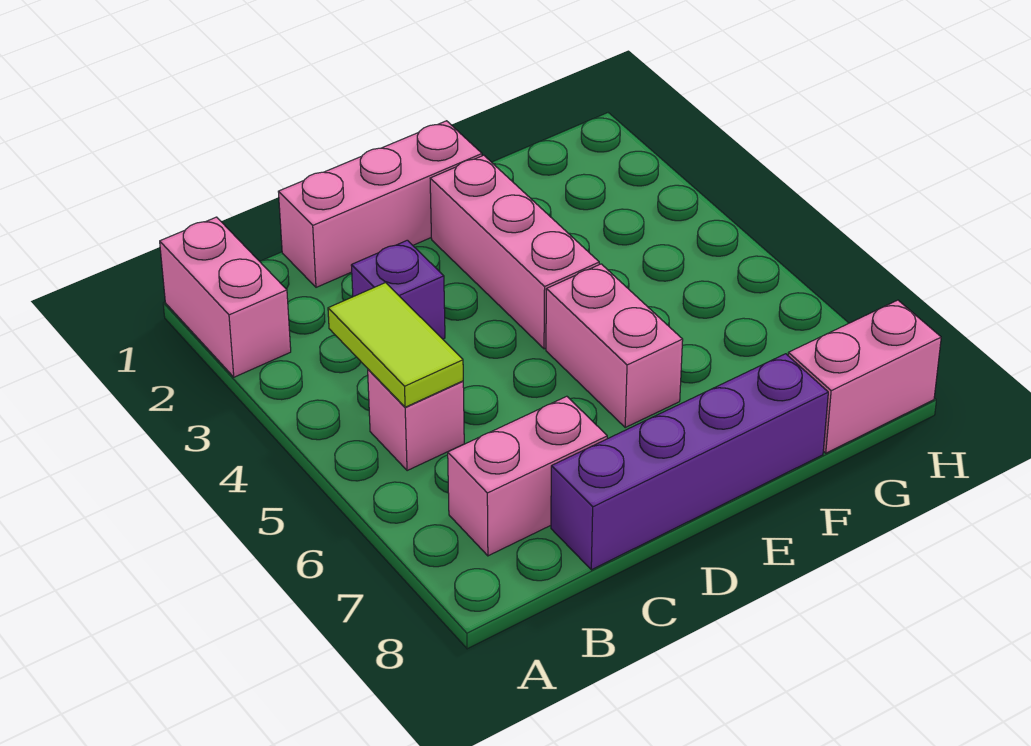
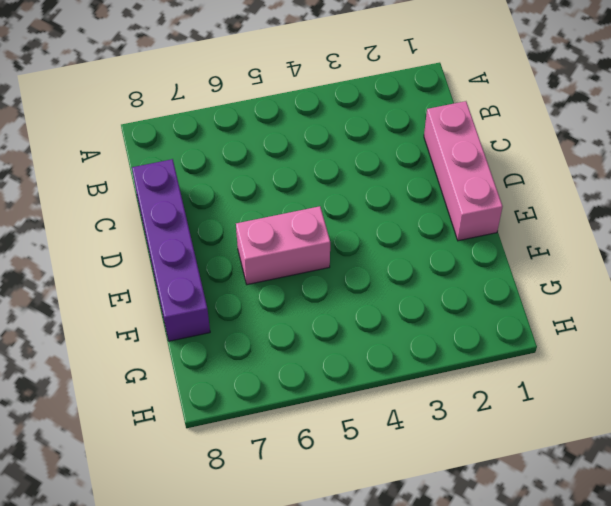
none -> pink brick A1:A2 level 1
none -> pink brick B5 level 1

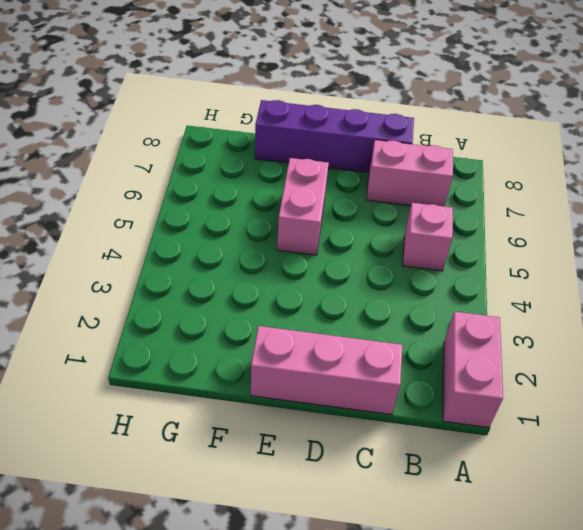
none -> purple brick C3 level 1
none -> pink brick E2:E4 level 1

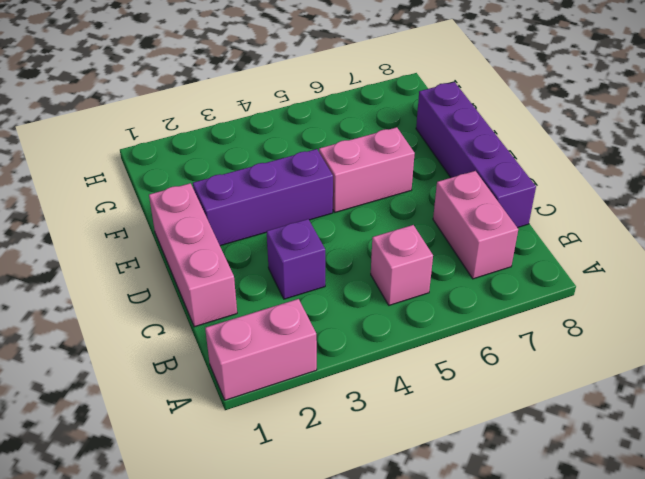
purple brick E2:E4 level 1 -> pink brick E2:E4 level 1
none -> pink brick G8:H8 level 1
none -> lime tile B4:B5 level 2

